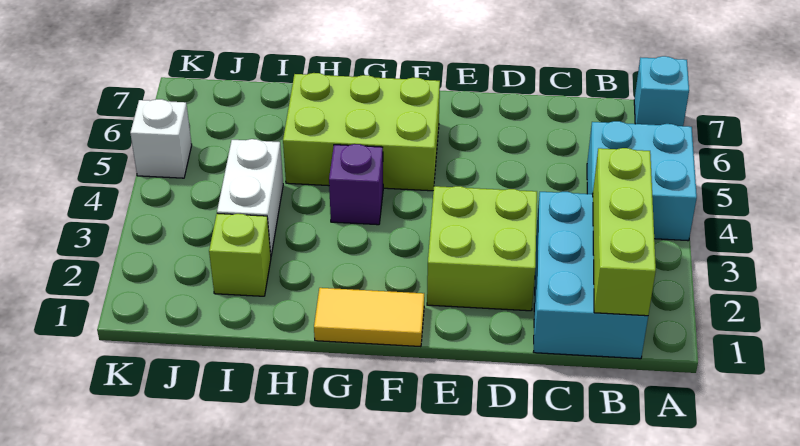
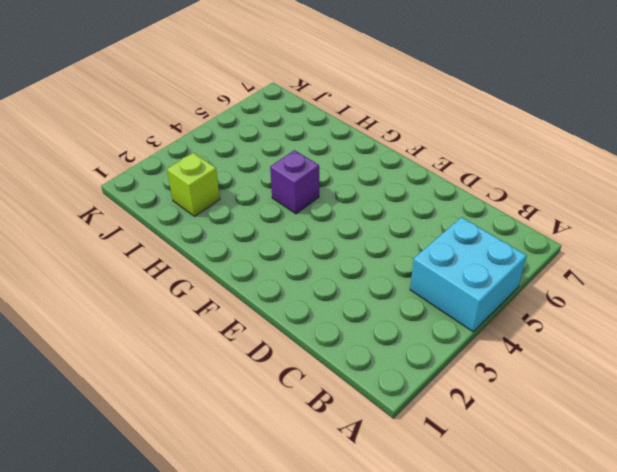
none -> cyan brick A7 level 1
none -> cyan brick B1:C3 level 1

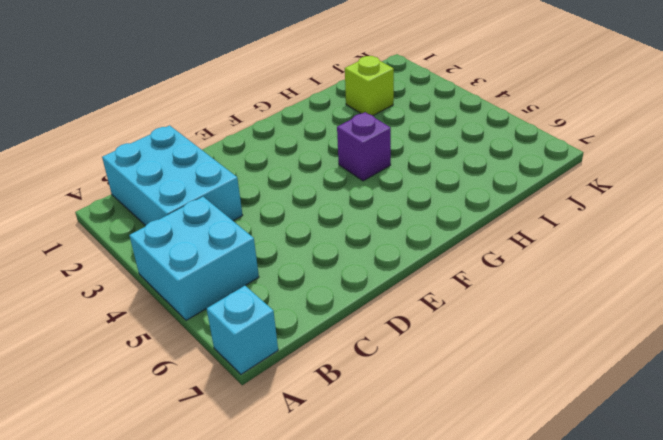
none -> lime brick D2:E3 level 1
none -> yellow tile F1:G1 level 1

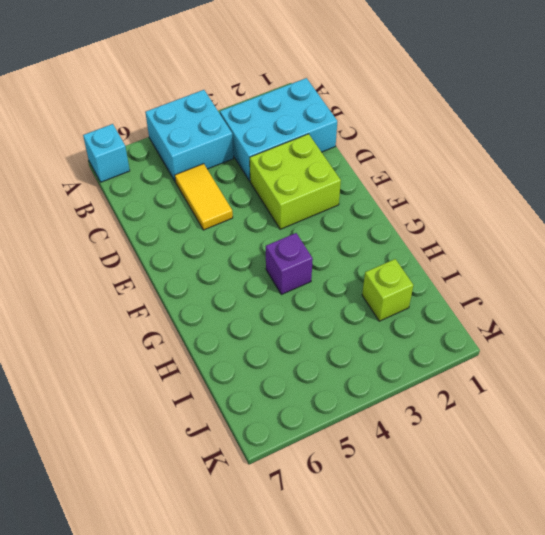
yellow tile C5:D5 level 1 -> yellow tile F1:G1 level 1
none -> lime brick F5:H6 level 1
none -> white brick I3:I4 level 1

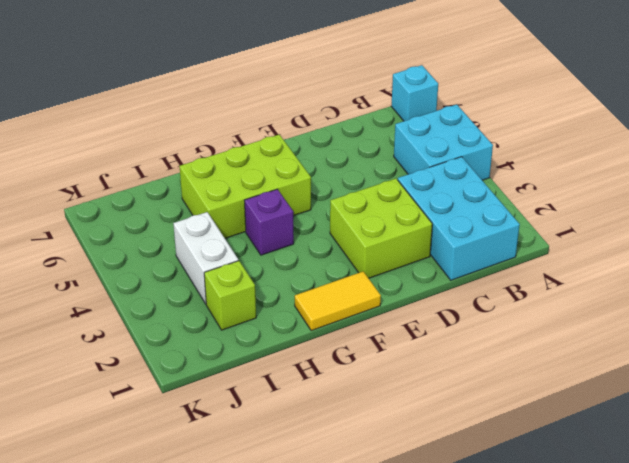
none -> white brick K5 level 1
none -> lime brick B1:B3 level 2

